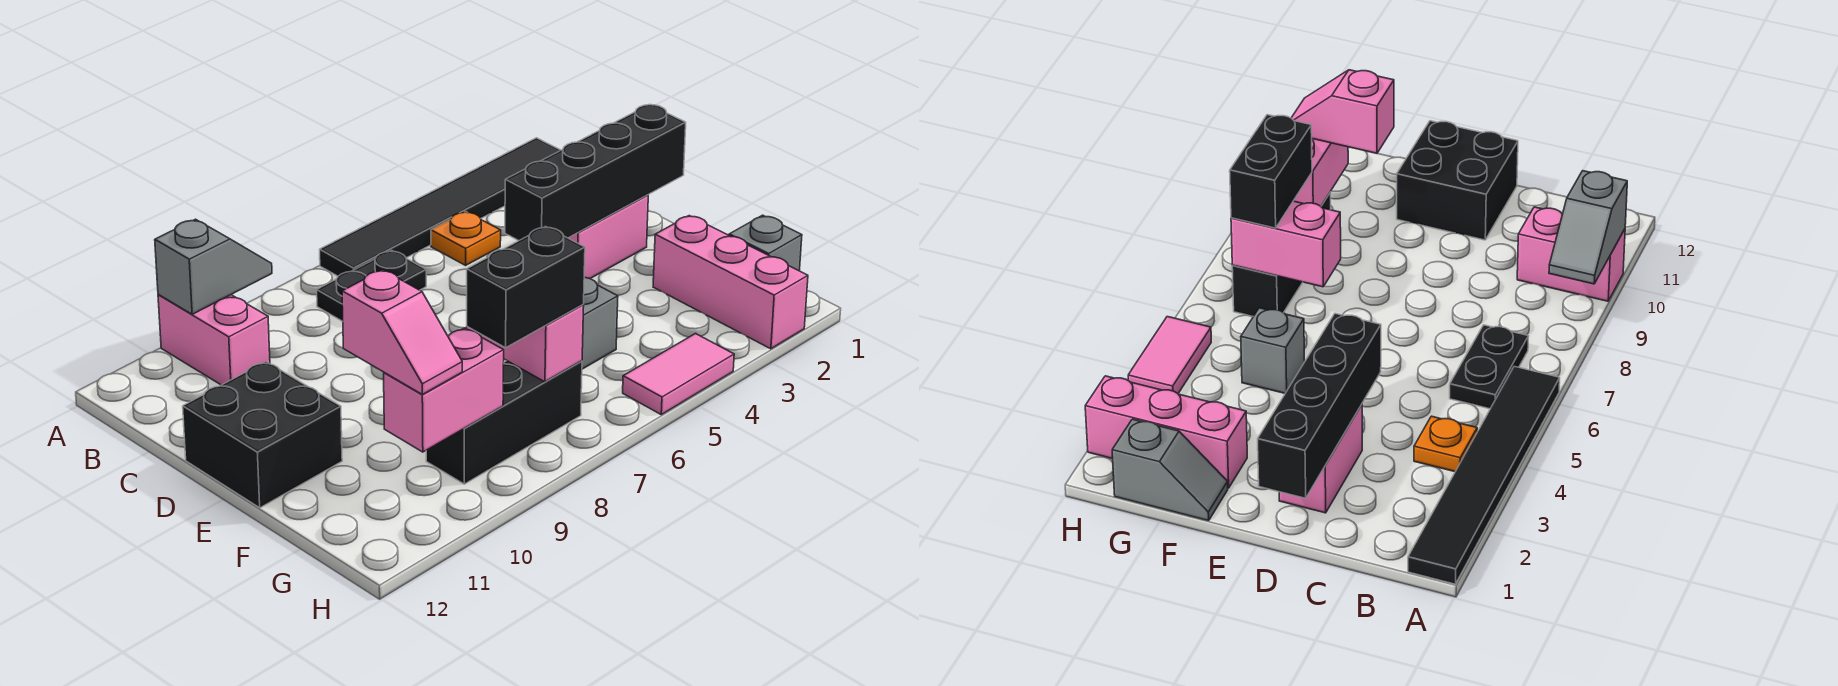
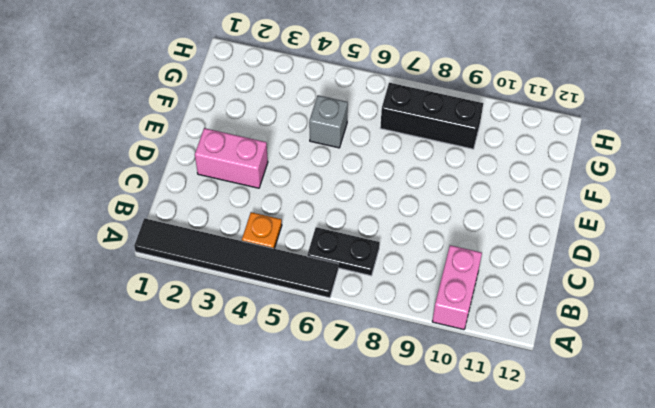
none -> black brick D11:E12 level 1
none -> grey slope F1:G1 level 1 top G
none -> pink brick F2:H2 level 1

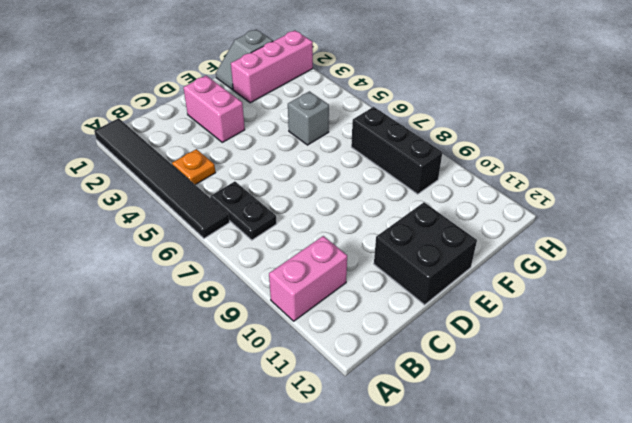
none -> pink tile H4:H5 level 1
none -> grey slope A9:A10 level 2 top 10
none -> black brick D1:D4 level 2

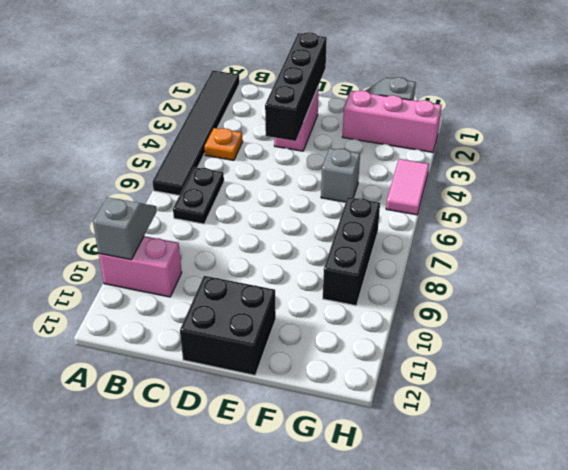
none -> pink brick F7:G7 level 2
none -> pink brick G9:G10 level 2
none -> pink slope F10:G10 level 3 top F

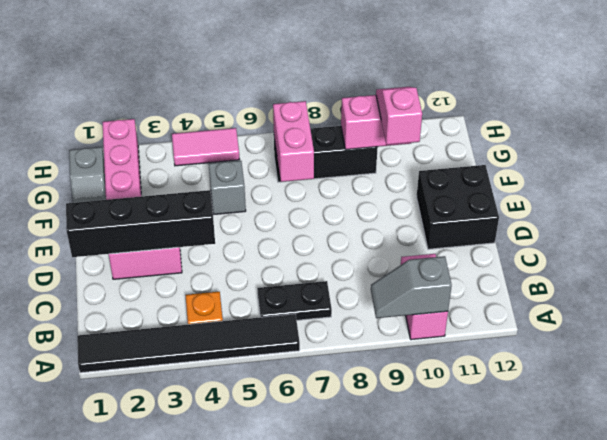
none -> black brick G7:G8 level 3

